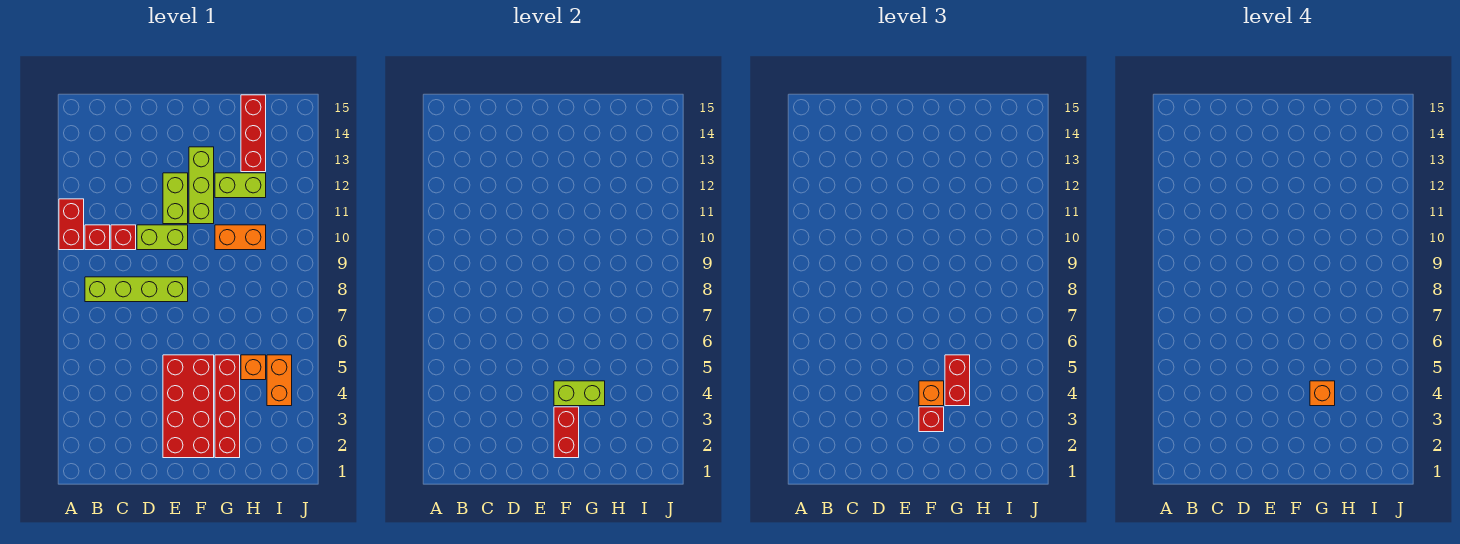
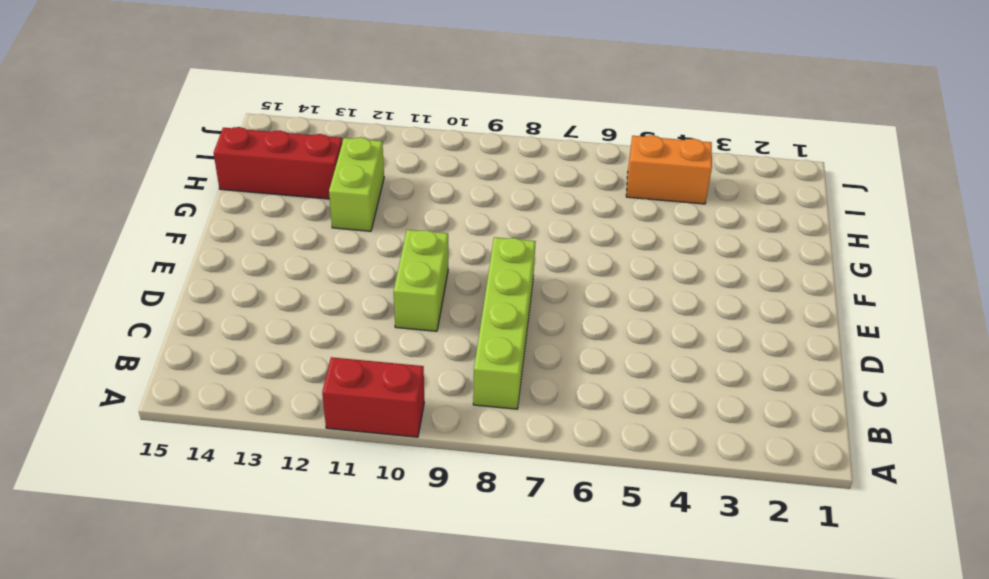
none -> red brick B10 level 1
none -> red brick C10 level 1
none -> red brick E2:F5 level 1

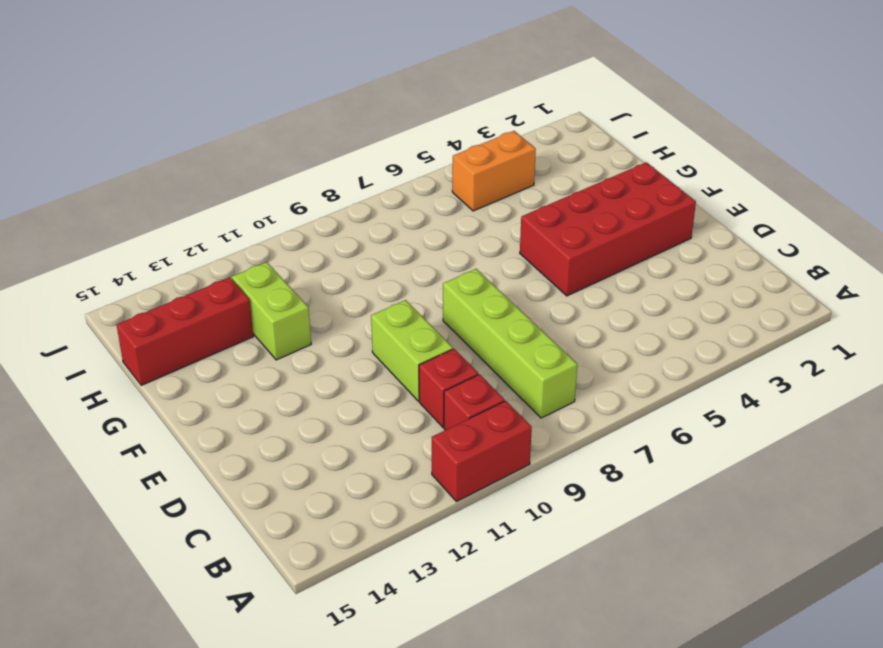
none -> lime brick E11:E12 level 1
none -> lime brick F11:F13 level 1
none -> red brick G2:G5 level 1

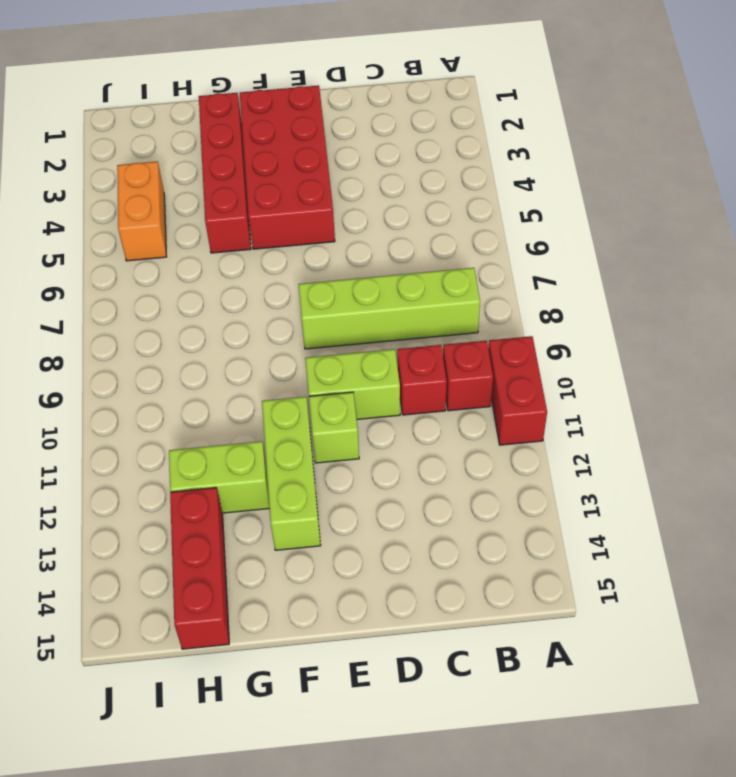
lime brick E11 level 1 -> lime brick E11:E12 level 1
none -> orange brick G10:H10 level 1
none -> orange brick H5 level 1
none -> red brick F2:F3 level 2

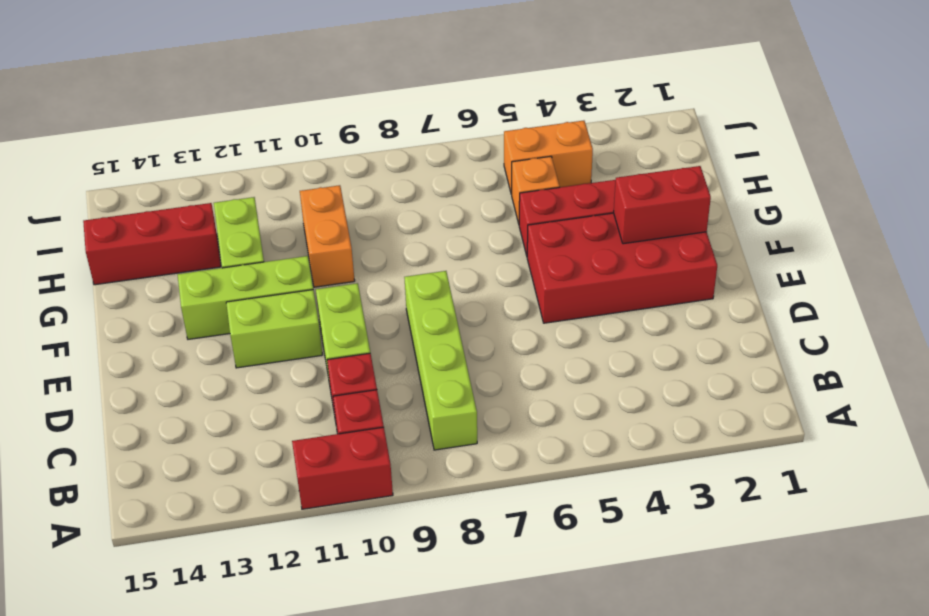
none -> lime brick F4:G4 level 2
none -> red brick F3 level 3
none -> orange brick F4 level 3

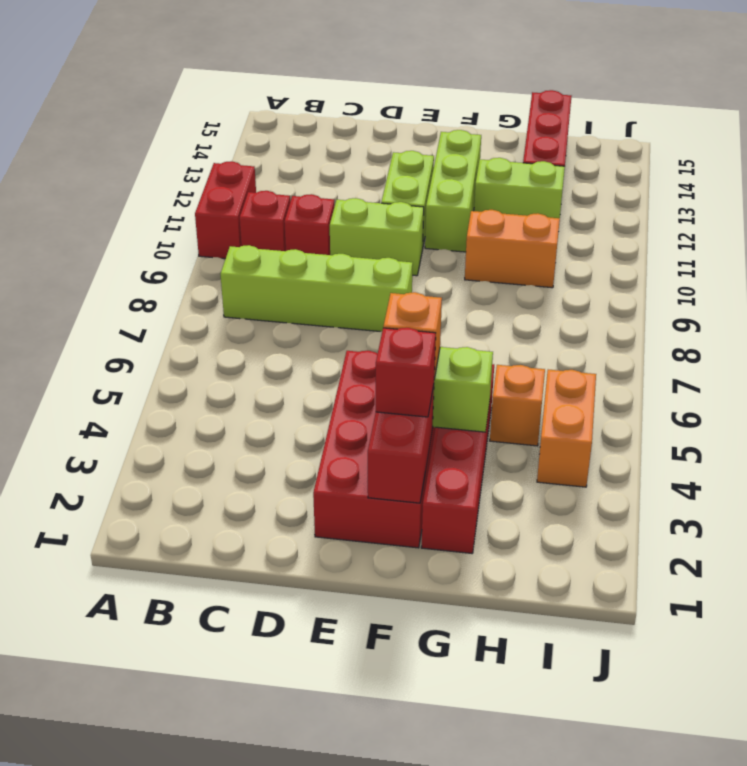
none -> red brick G4:G5 level 3
none -> orange brick G4 level 4

